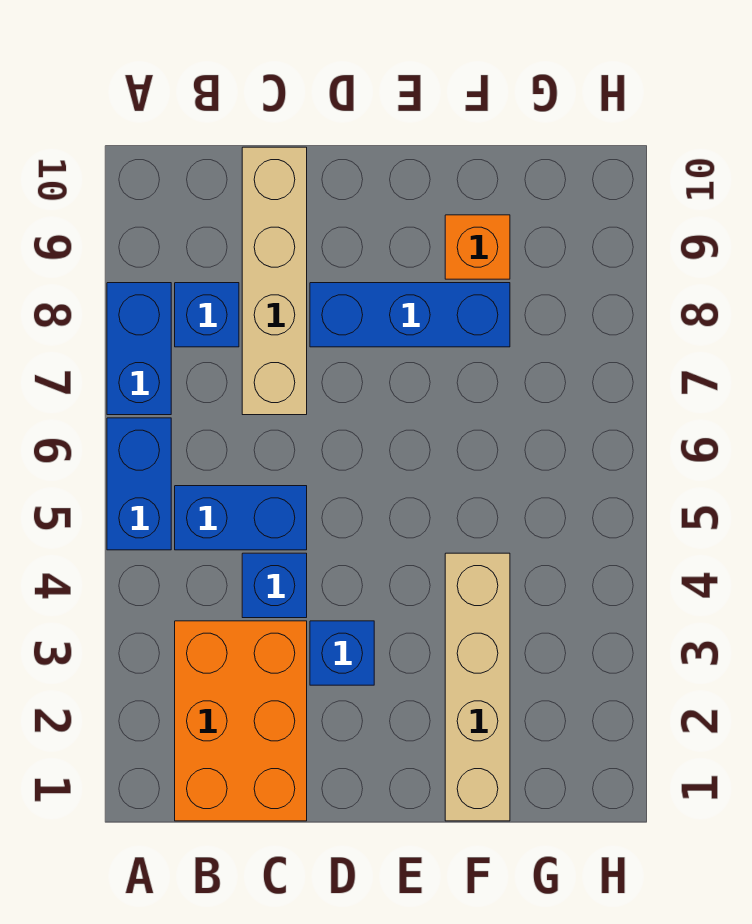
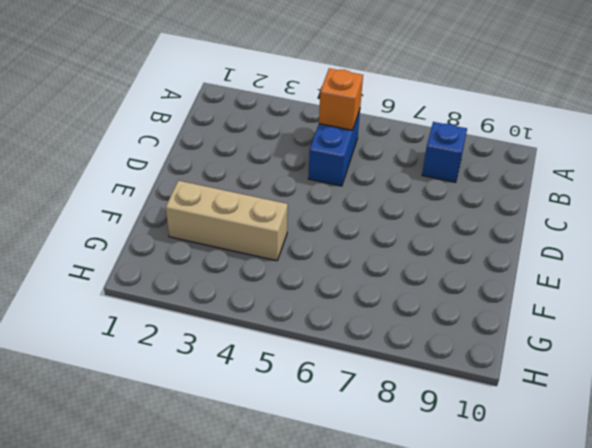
orange brick B5 level 2 -> orange brick F9 level 1
tan brick F2:F4 level 1 -> tan brick F1:F4 level 1
none -> blue brick A5:A6 level 1
none -> blue brick A7:A8 level 1

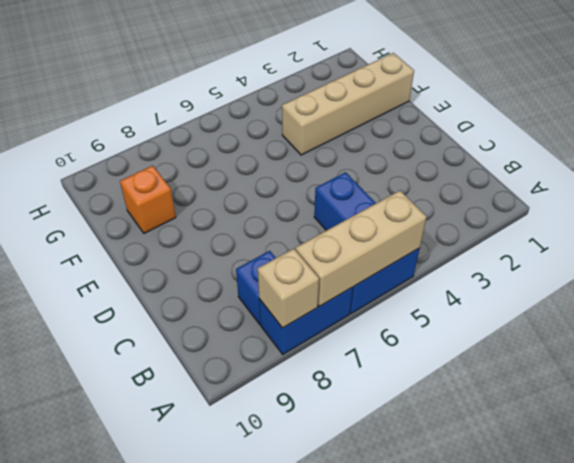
tan brick A5:A7 level 2 -> none
tan brick A8 level 2 -> none
none -> orange brick B1:C3 level 1
none -> blue brick C4 level 1

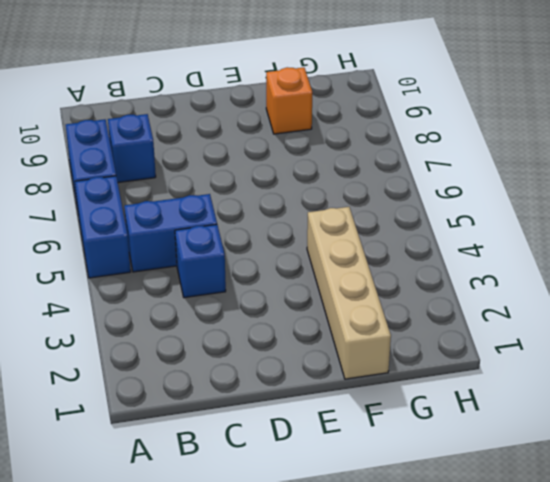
none -> orange brick B1:C3 level 1
none -> tan brick C7:C10 level 1

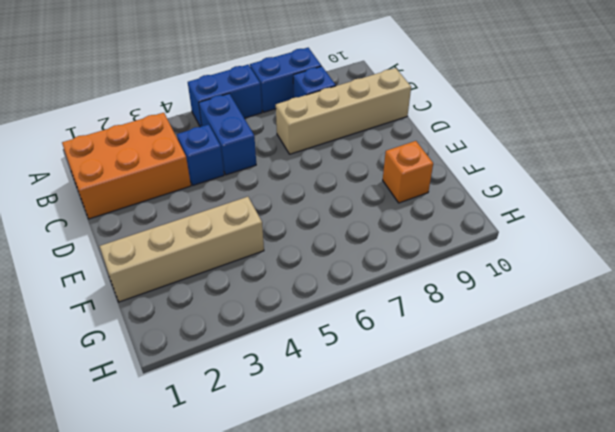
none -> blue brick D3 level 1
none -> blue brick D8:F8 level 1

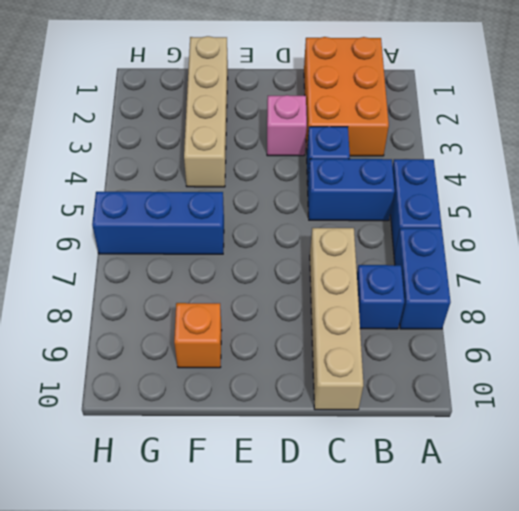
pink brick D3 level 1 -> blue brick D3 level 1
blue brick F6:H6 level 1 -> blue brick D8:F8 level 1

